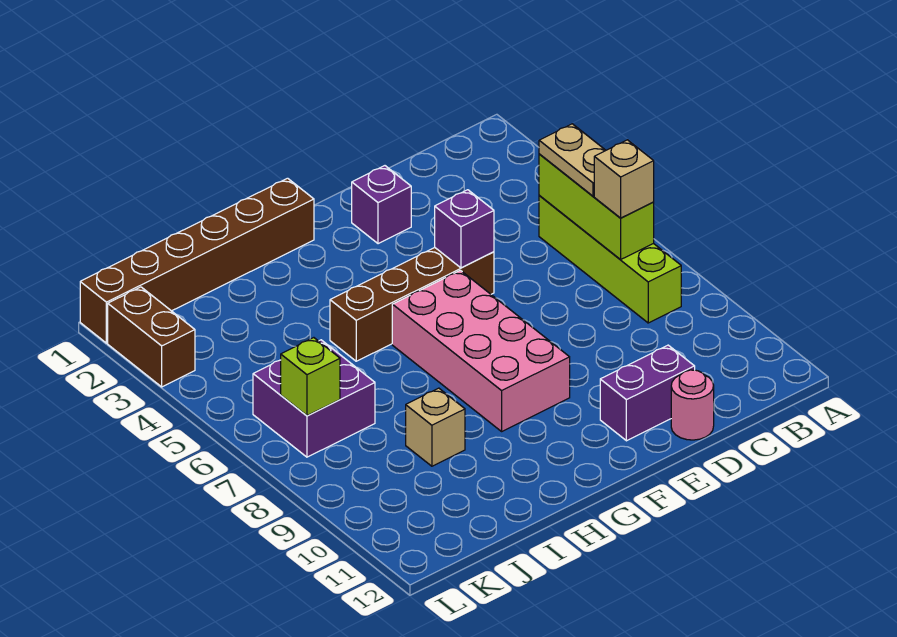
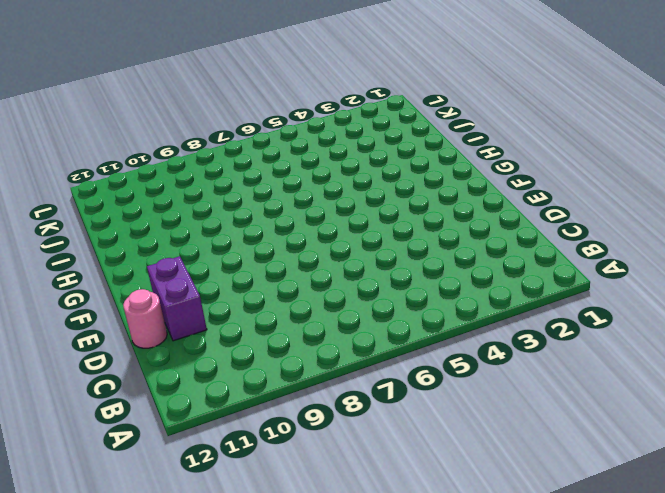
none -> lime brick B5:B8 level 1
none -> purple brick E2 level 1
none -> brown brick E5:H5 level 1

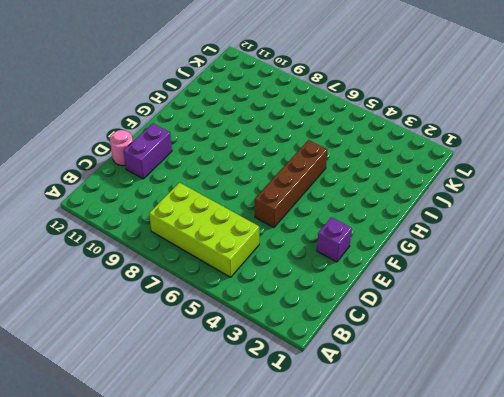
lime brick B5:C8 level 1 -> lime brick B5:B8 level 1
none -> pink brick F6:G9 level 1
none -> brown brick G1:L1 level 1
none -> tan brick I9 level 1

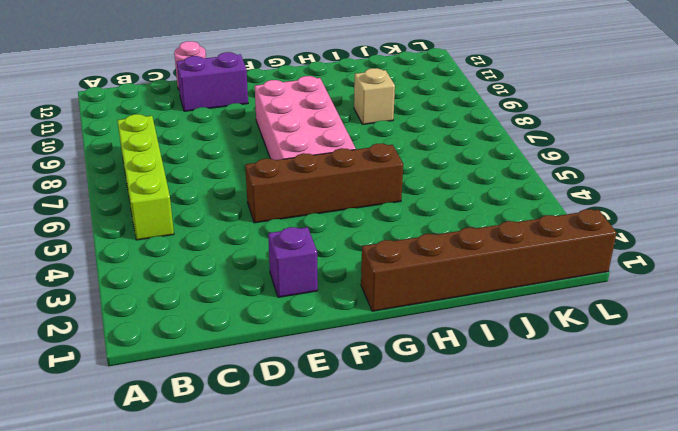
none -> purple brick J6:K7 level 1
none -> brown brick L2:L3 level 1
none -> lime brick B5:B7 level 2

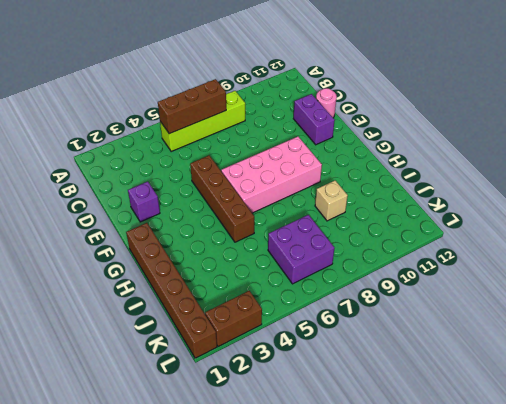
brown brick B5:B7 level 2 -> lime brick B5:B7 level 2
none -> purple brick E5 level 2
none -> lime brick K7 level 2
none -> tan plate B5:B6 level 3

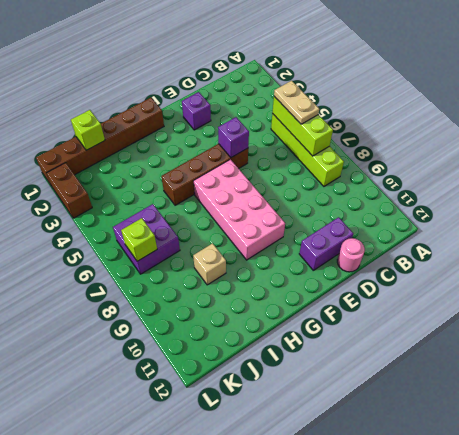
lime brick J1 level 2 -> none
none -> tan brick B7 level 3

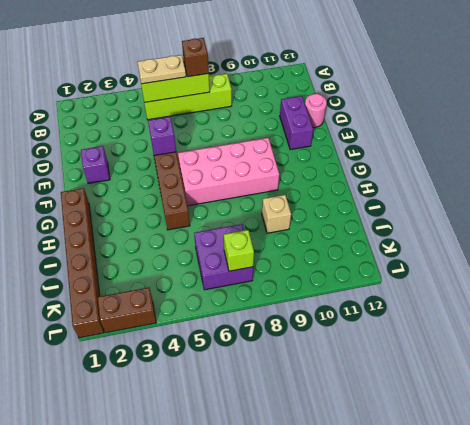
brown brick B7 level 3 -> tan brick B7 level 3

